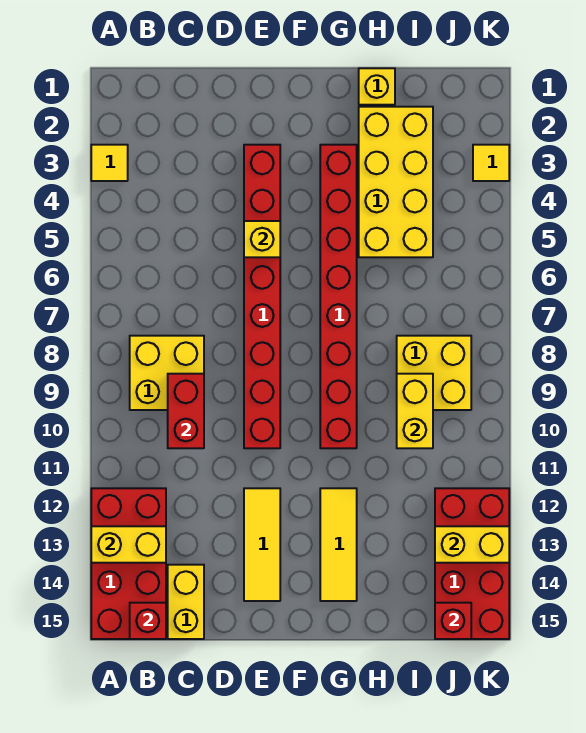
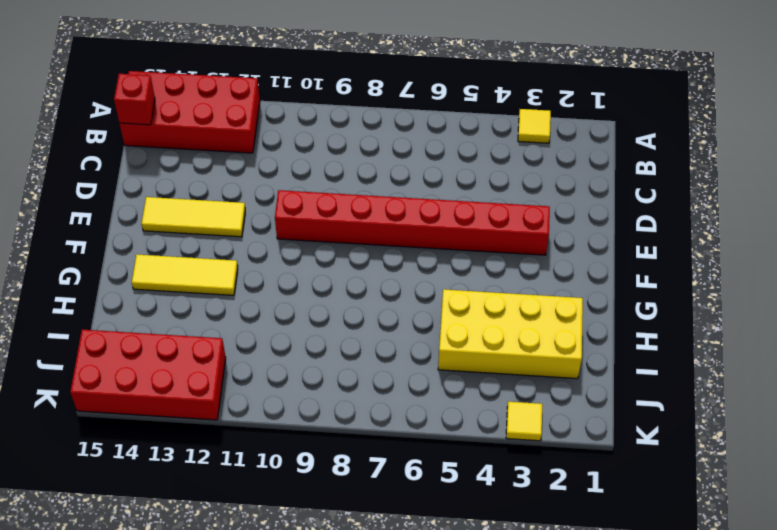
none -> yellow brick B8:C9 level 1
none -> yellow brick C14:C15 level 1
none -> red brick G3:G10 level 1

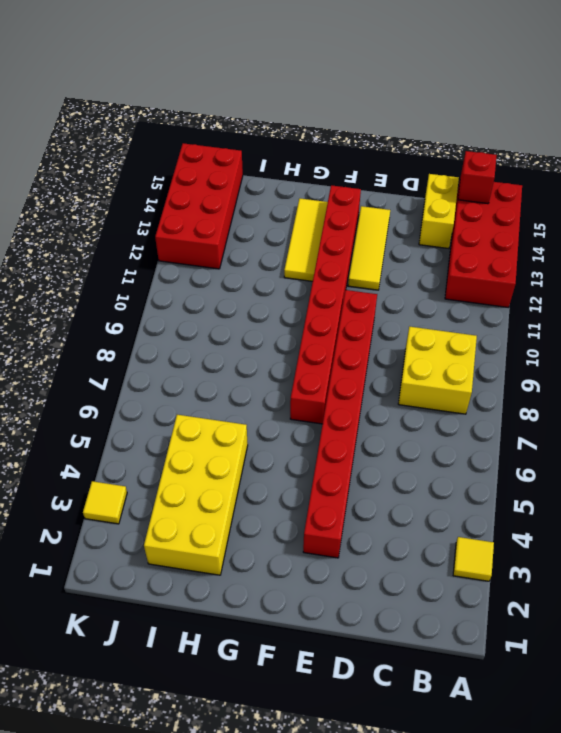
red brick F7:F14 level 1 -> red brick G3:G10 level 1
none -> yellow brick H1 level 1
none -> yellow brick I8:J9 level 1
none -> yellow brick A13:B13 level 2

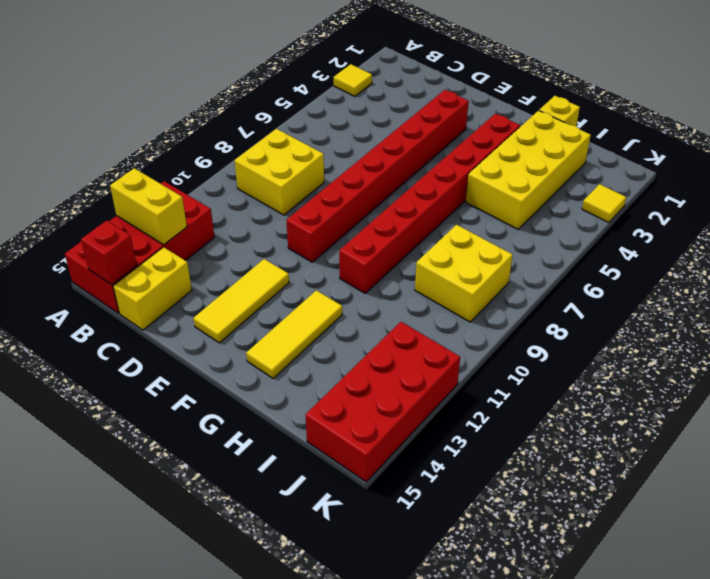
none -> red brick C9:C10 level 2
none -> yellow brick E5 level 2
none -> yellow brick I9:I10 level 2

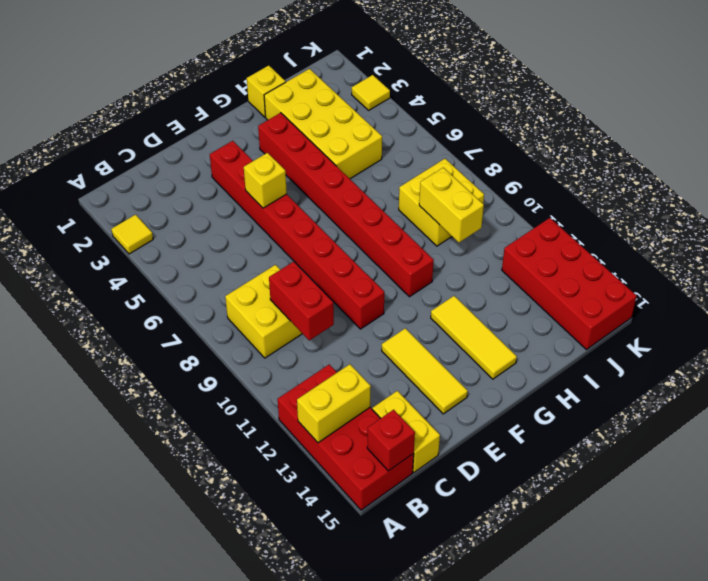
none -> yellow brick J13:K13 level 2
none -> red brick J15 level 2

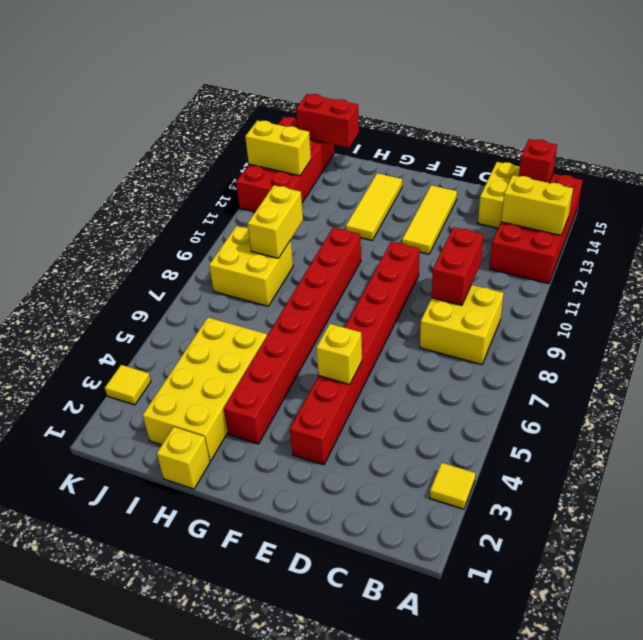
red brick I15:J15 level 2 -> red brick J15 level 2

